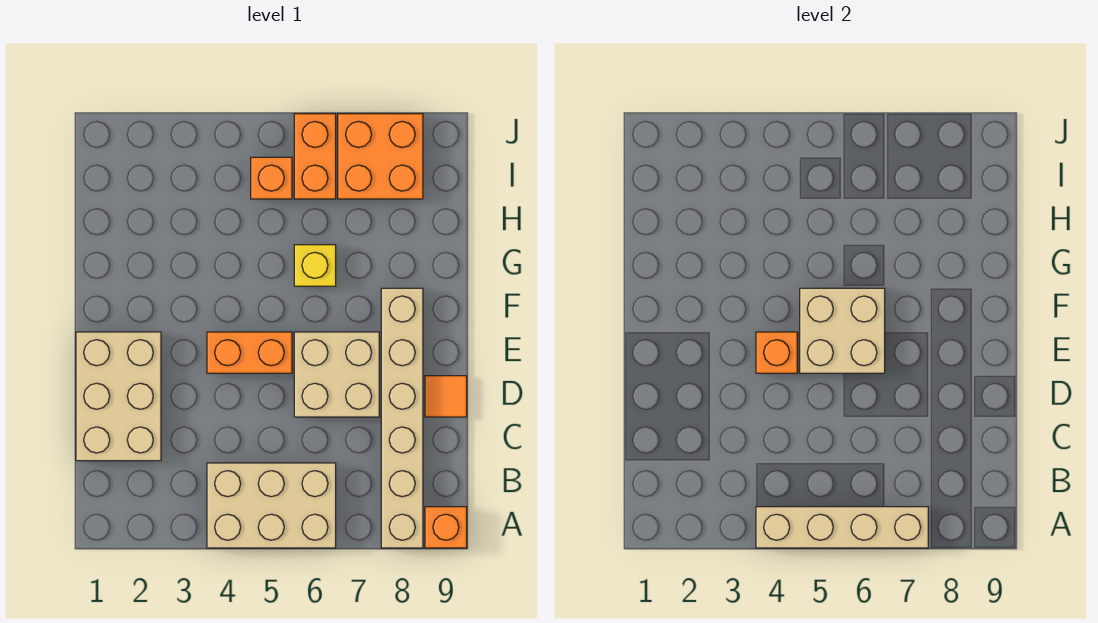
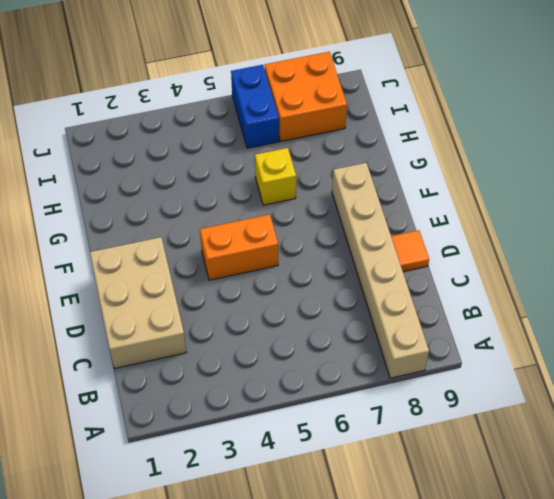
blue brick I6:J6 level 1 -> orange brick I6:J6 level 1
none -> tan brick A4:B6 level 1
none -> orange brick A9 level 1
none -> tan brick D6:E7 level 1

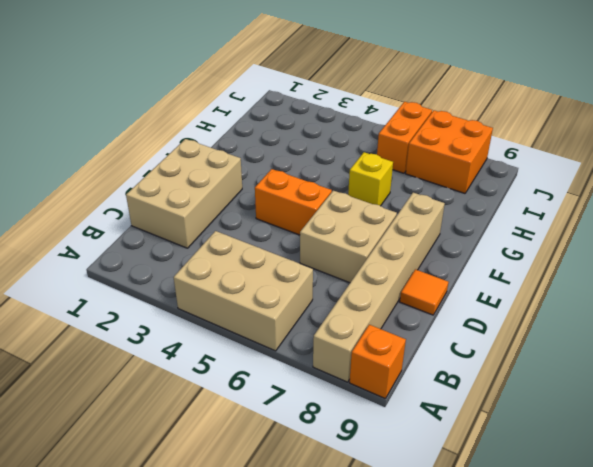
none -> orange brick I5 level 1
none -> tan brick A4:A7 level 2
none -> orange brick E4 level 2

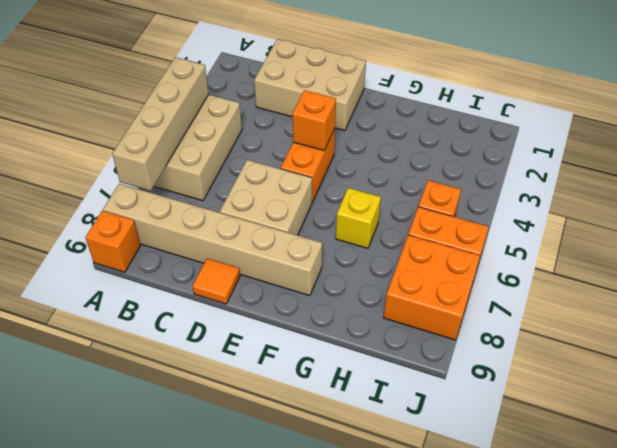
none -> tan brick E5:F6 level 2

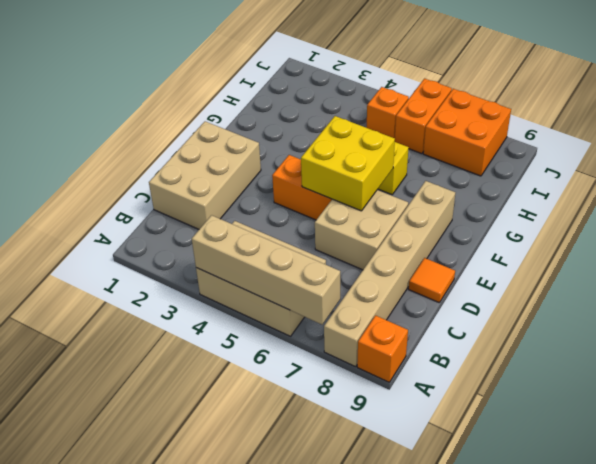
yellow brick E5:F6 level 2 -> tan brick E5:F6 level 2
none -> orange brick E4 level 2

